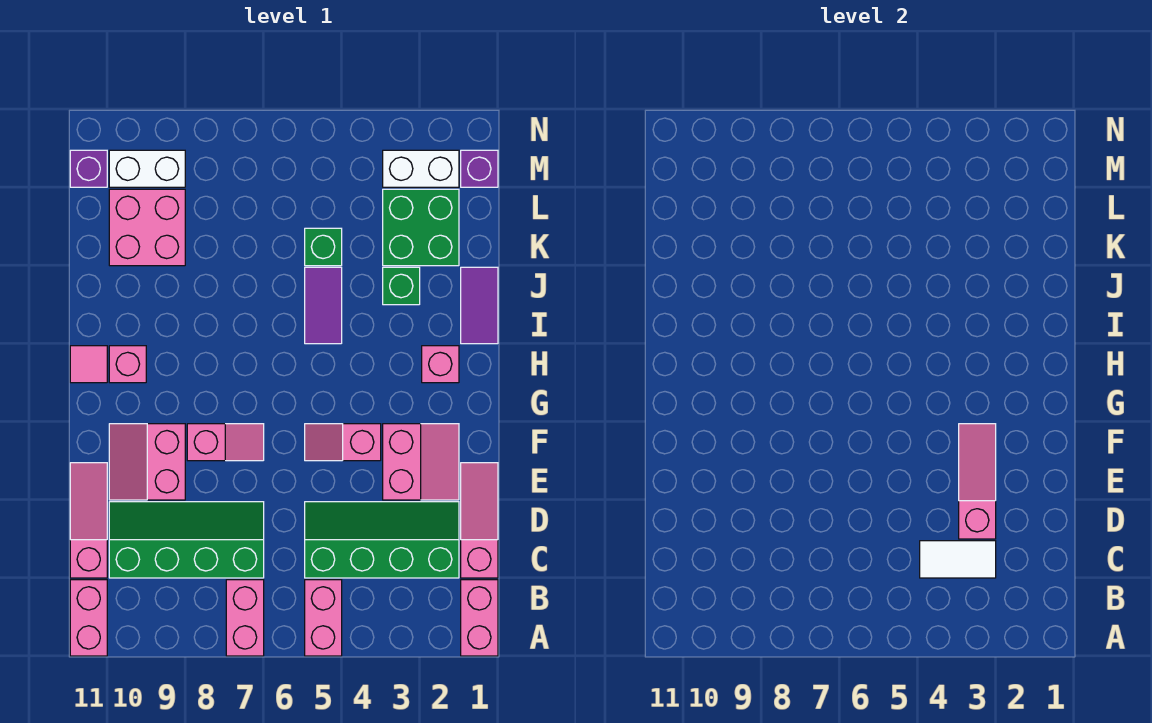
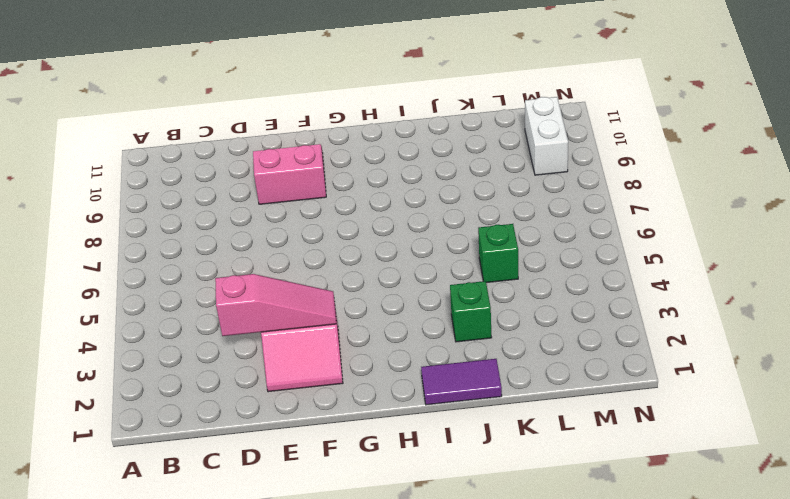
none -> pink brick A1:B1 level 1
none -> pink brick A5:B5 level 1
none -> pink brick A7:B7 level 1

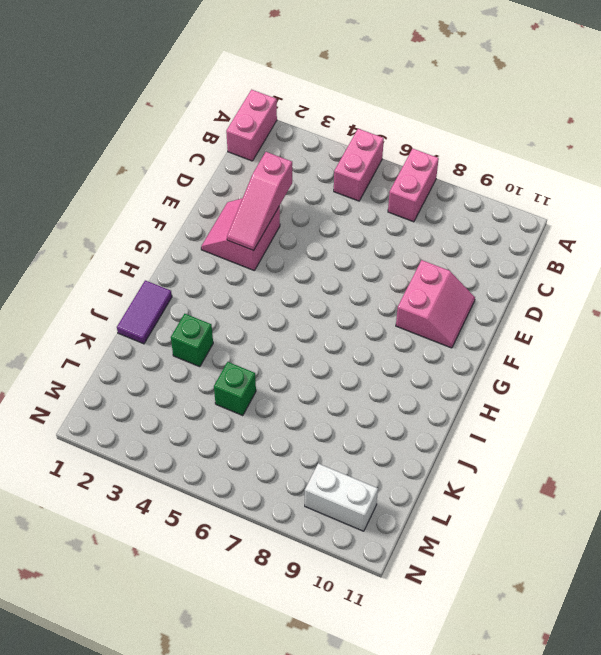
none -> pink brick A11:B11 level 1
none -> pink slope C1:E1 level 1 top C
none -> green slope C2:D5 level 1 top C

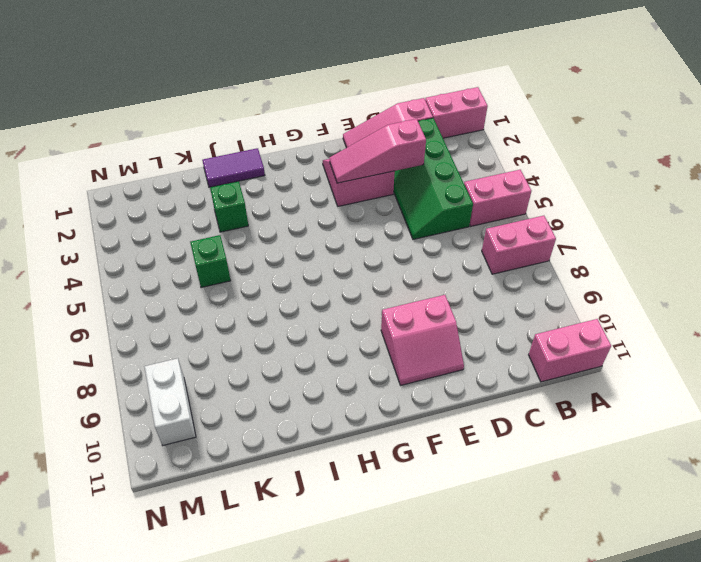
none -> green slope C7:D10 level 1 top C
none -> pink slope C11:E11 level 1 top C
none -> pink slope F4:F5 level 1 top 4

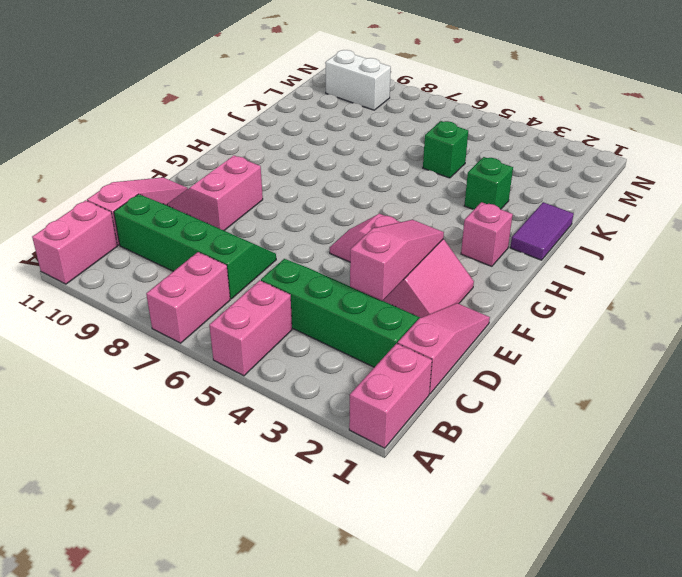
none -> pink slope F7:F8 level 1 top 8
none -> pink brick H10 level 1
none -> pink tile H11 level 1

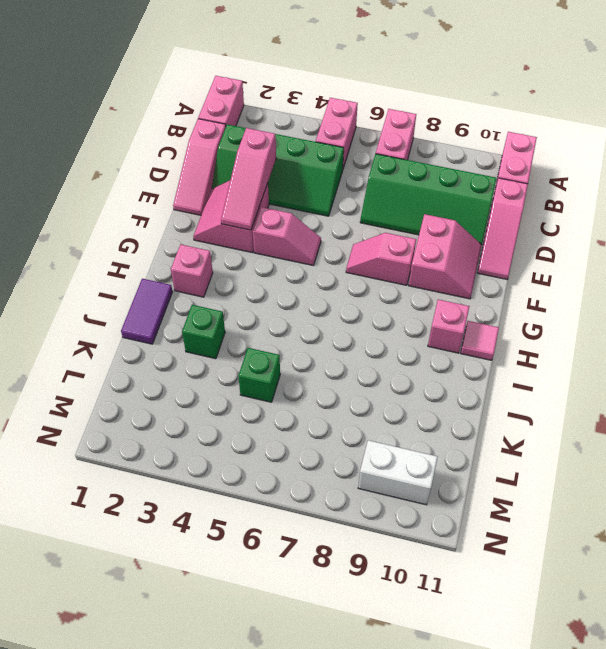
none -> purple tile I5:J5 level 1
none -> green brick K2:L3 level 1
none -> pink brick K9:L10 level 1

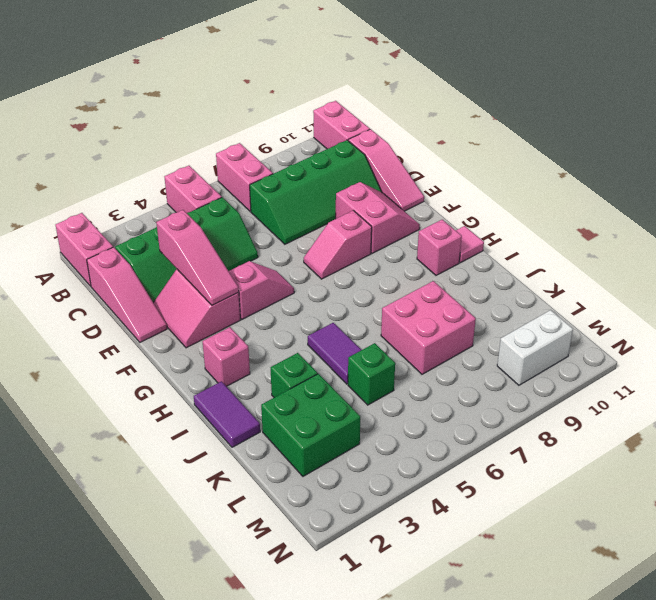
pink brick J7:K8 level 1 -> pink brick K9:L10 level 1
none -> purple brick M1 level 1
none -> white brick M2:M3 level 1
none -> purple brick M11 level 1

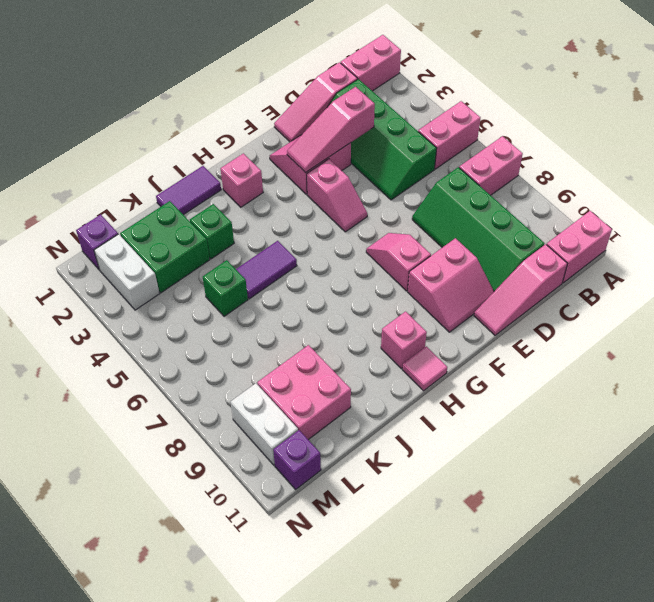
none -> white tile C3:C4 level 2

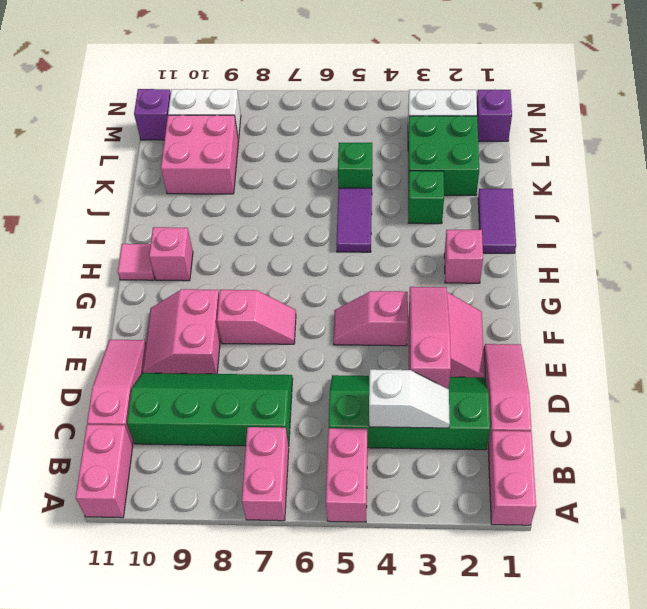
white slope C3:C4 level 2 top 4 -> white tile C3:C4 level 2

